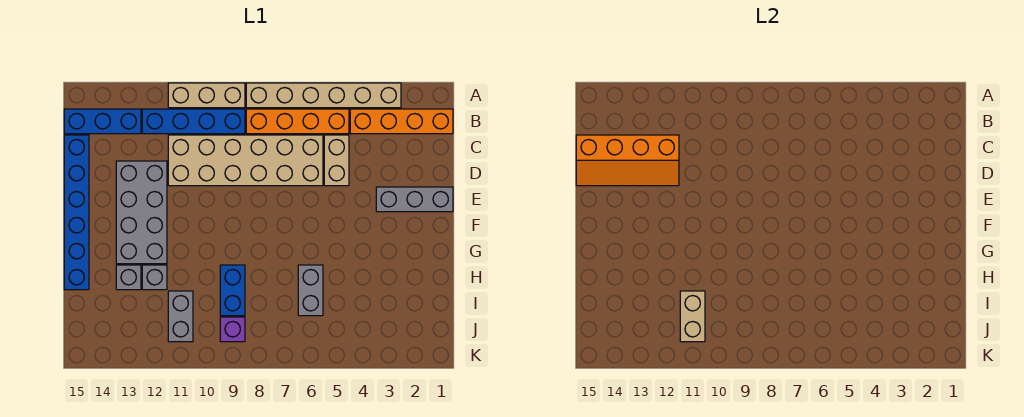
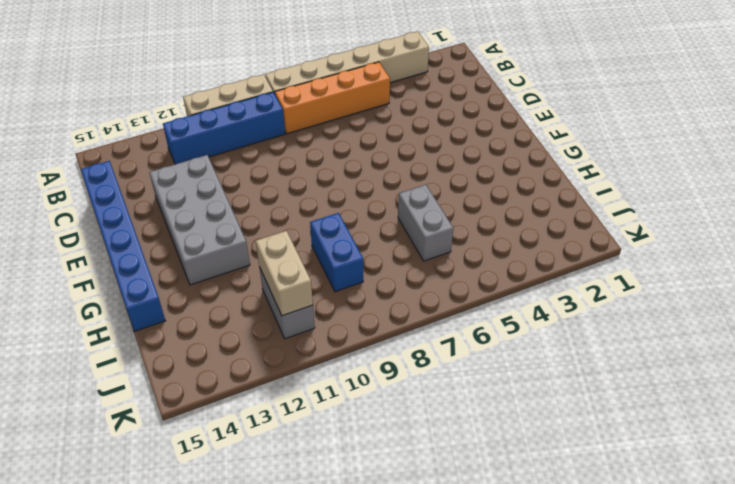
none -> orange brick B1:B4 level 1
none -> blue brick B13:B15 level 1
none -> tan brick C5:D5 level 1

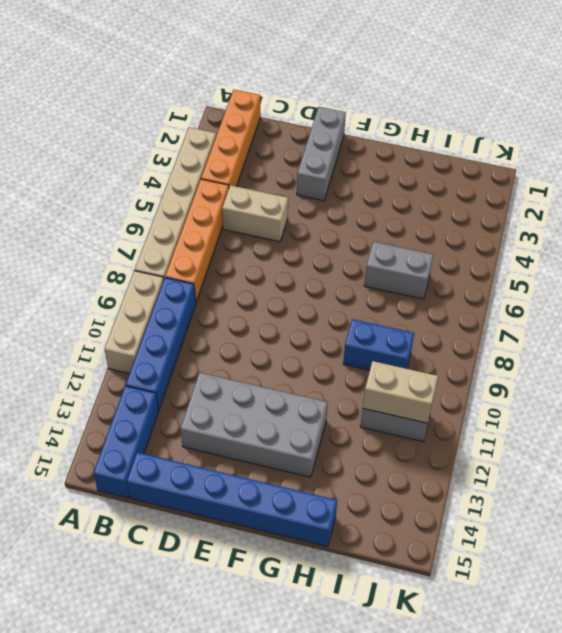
none -> tan brick C6:D11 level 1
none -> grey brick H12 level 1
none -> grey brick H13 level 1

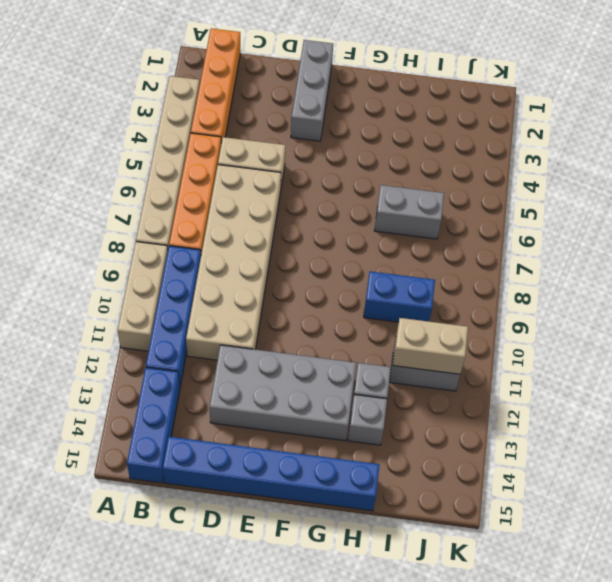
none -> purple brick J9 level 1
none -> orange slope C12:D15 level 2 top C

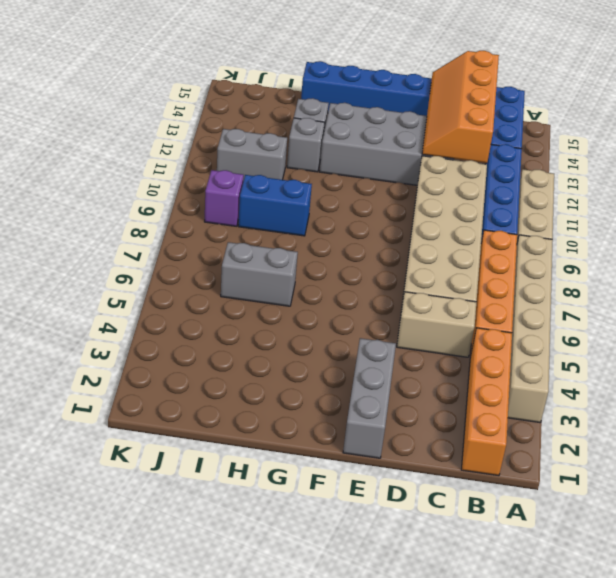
none -> tan brick I11:J11 level 2

